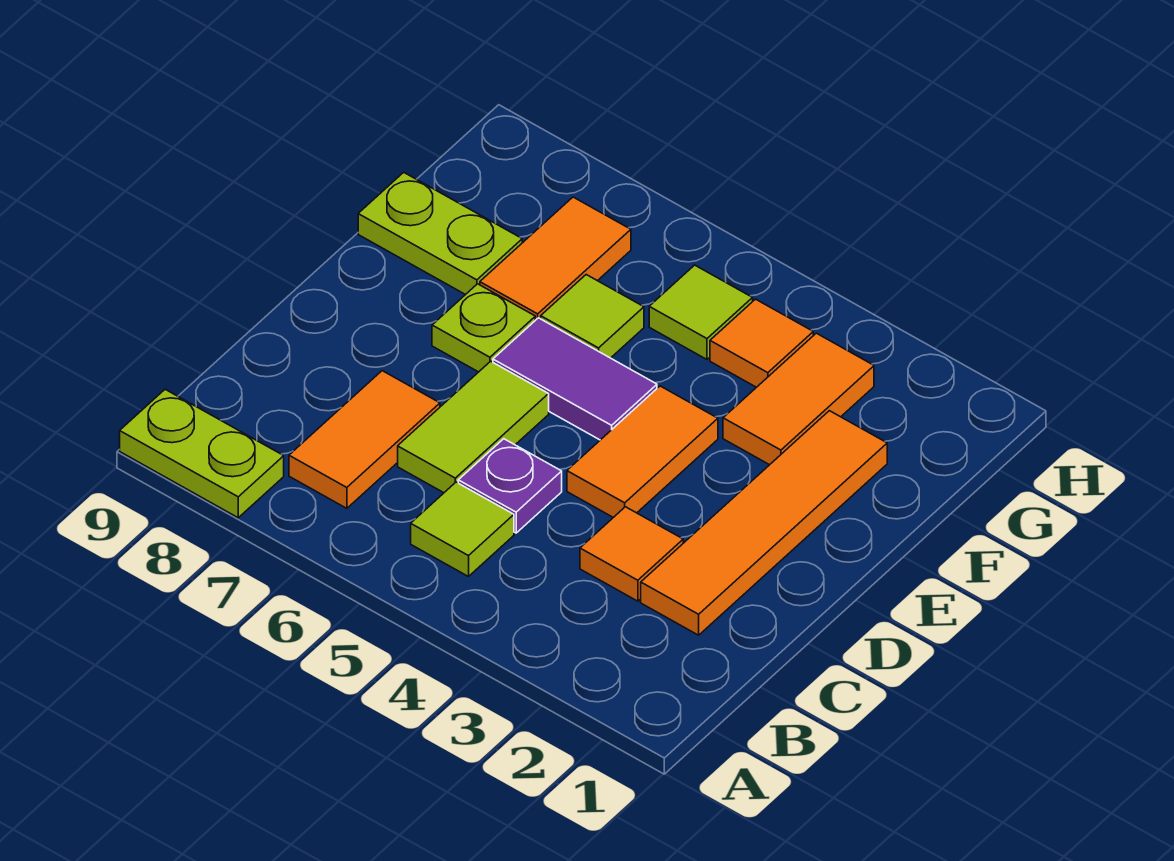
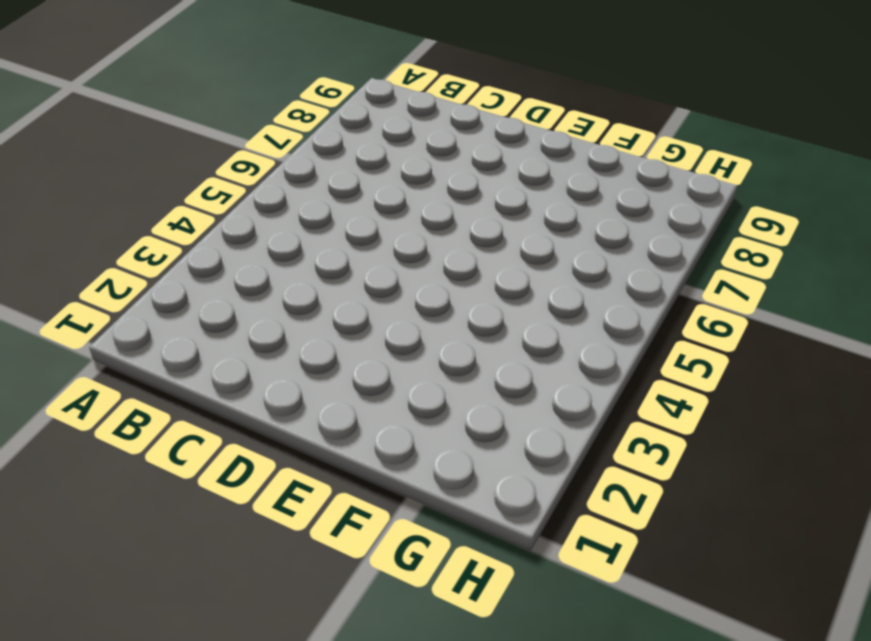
none -> lime plate A8:A9 level 1
none -> lime tile B5 level 1
none -> orange tile B7:C7 level 1

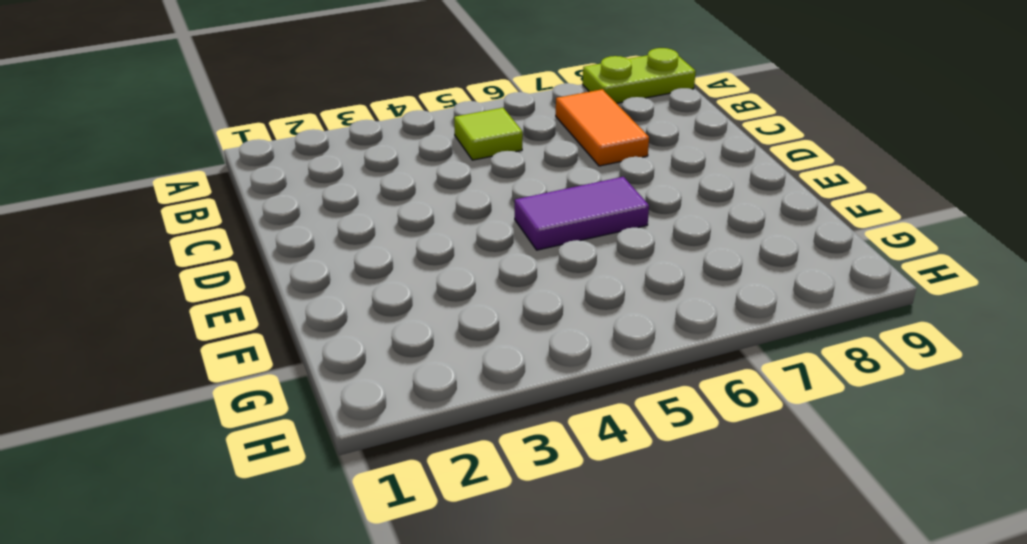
none -> orange tile C2:F2 level 1
none -> orange tile C3 level 1
none -> purple plate C5 level 1

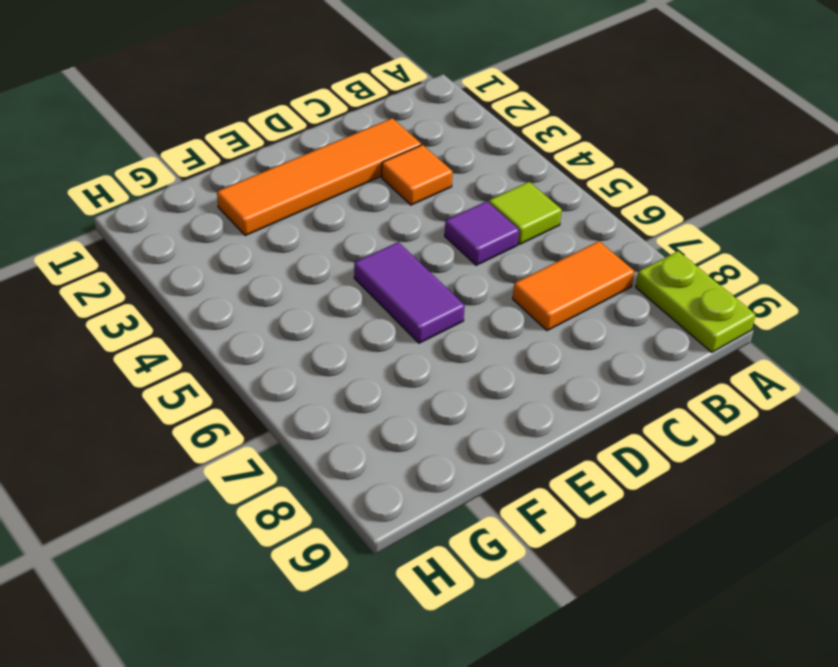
purple tile C5 level 1 -> purple plate C5 level 1
none -> lime tile C6:D6 level 1
none -> orange tile D4:E4 level 1
none -> lime plate E7 level 1

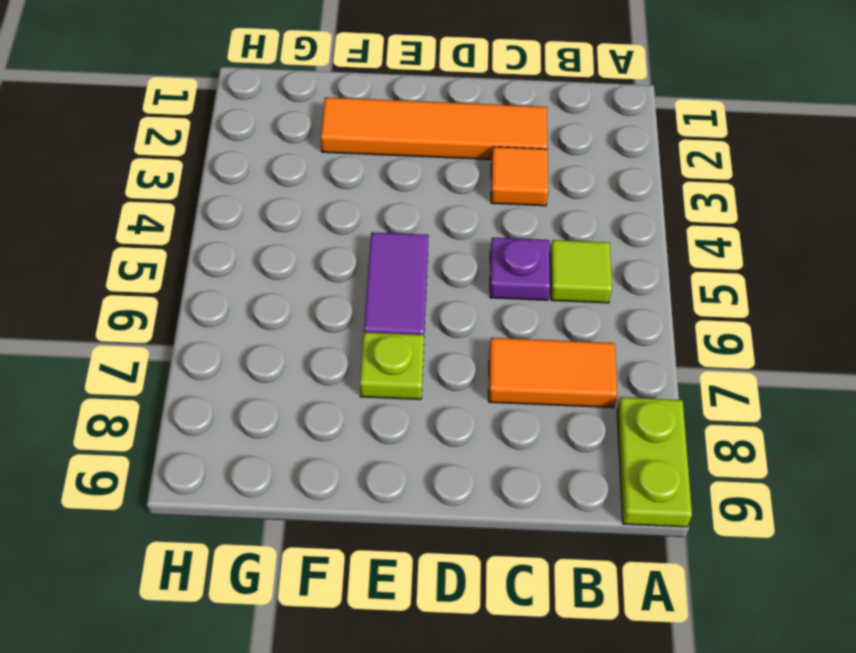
none -> lime tile C6:D6 level 1
none -> orange tile D4:E4 level 1
none -> orange tile F3:G3 level 1

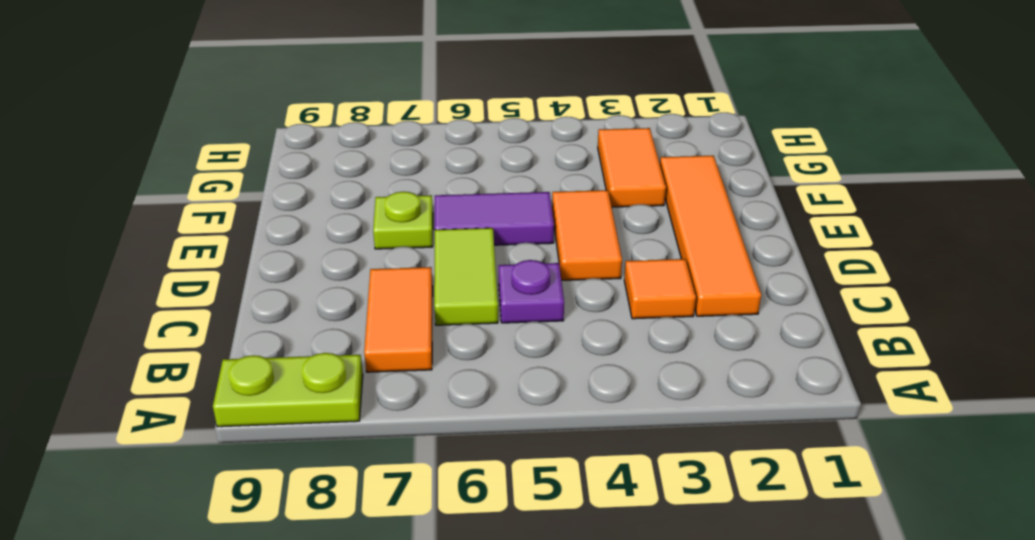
none -> lime tile B5 level 1
none -> lime tile F6 level 1
none -> orange tile F7:G7 level 1

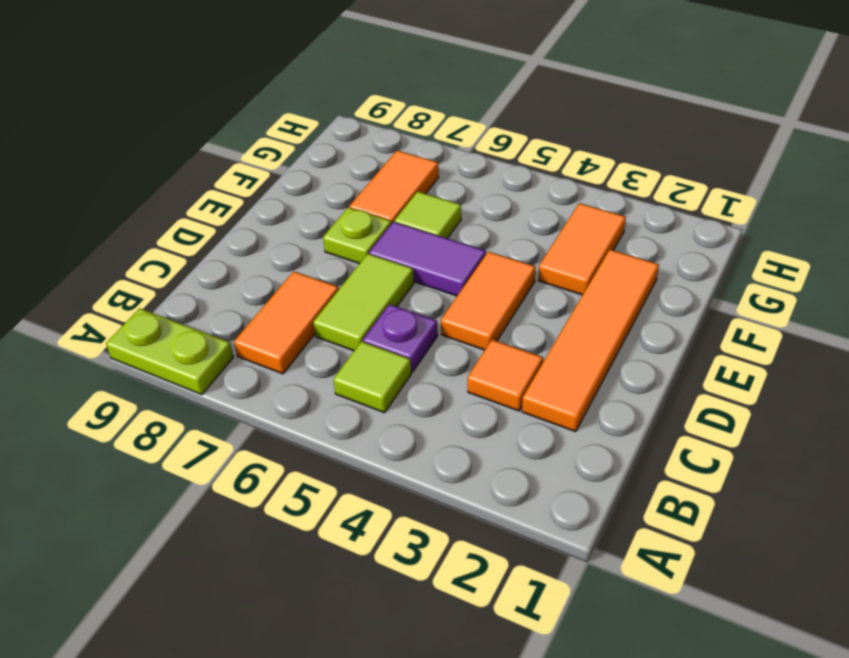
none -> lime plate F8:F9 level 1
none -> orange tile G4 level 1
none -> lime tile G5 level 1

